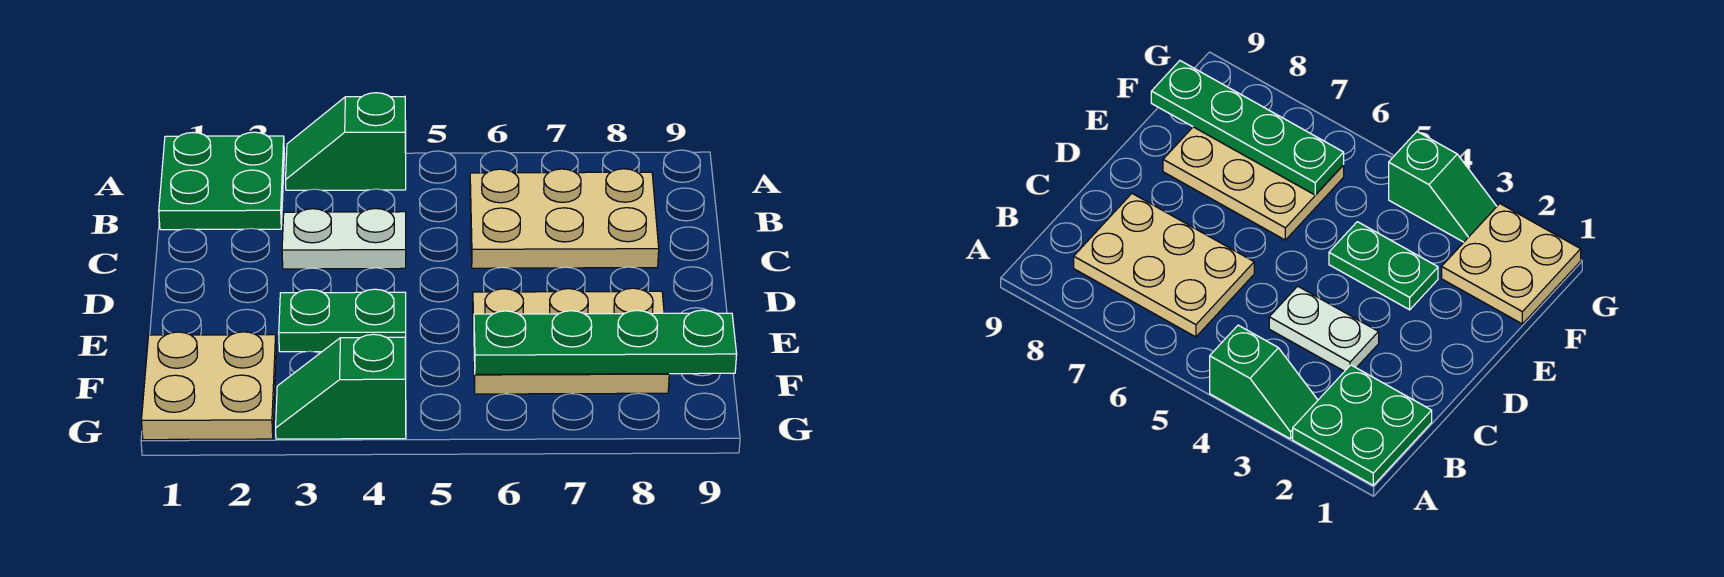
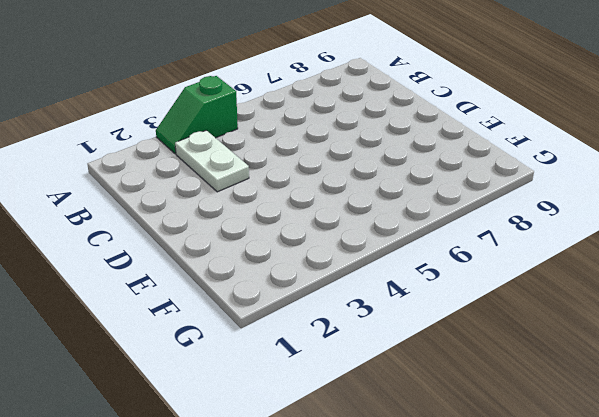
white plate B3:C3 level 1 -> white plate C3:C4 level 1
none -> green plate A1:B2 level 1
none -> tan plate B6:C8 level 1

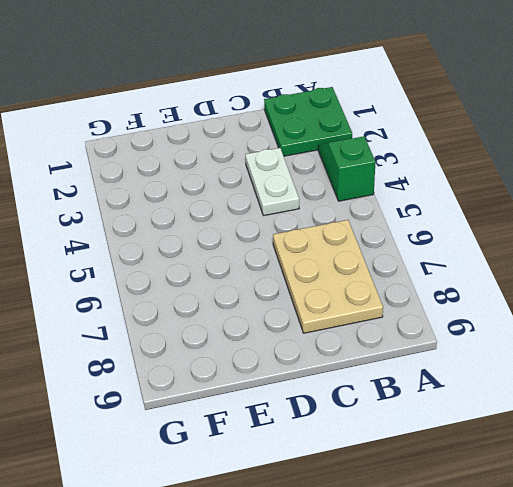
none -> green plate E3:E4 level 1
none -> tan plate E6:F8 level 1

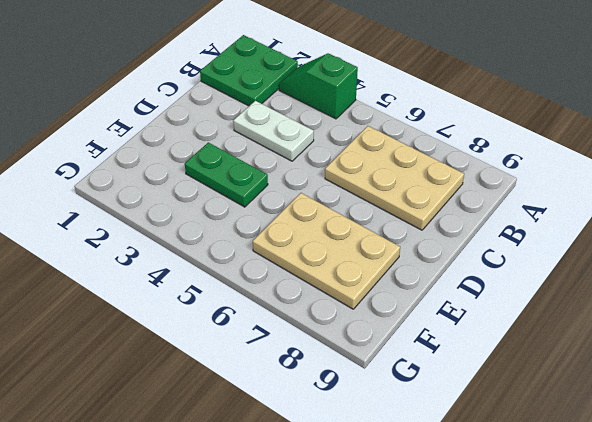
none -> tan plate F1:G2 level 1
none -> green slope G3:G4 level 1 top 4

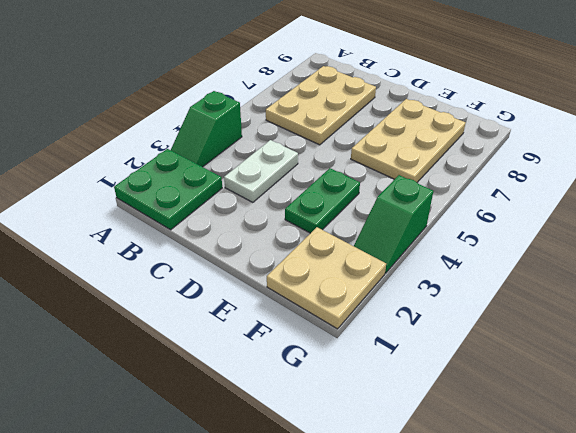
none -> green plate F6:F9 level 2

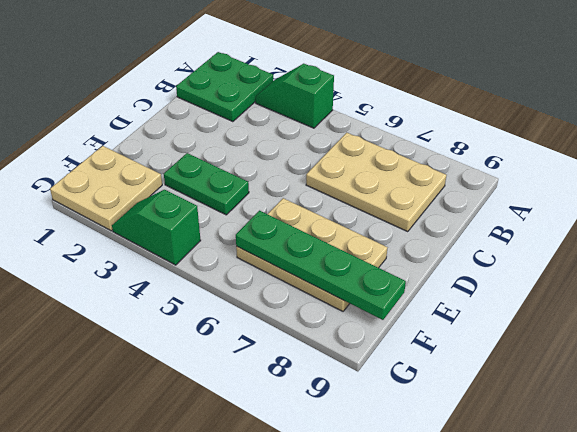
none -> white plate C3:C4 level 1

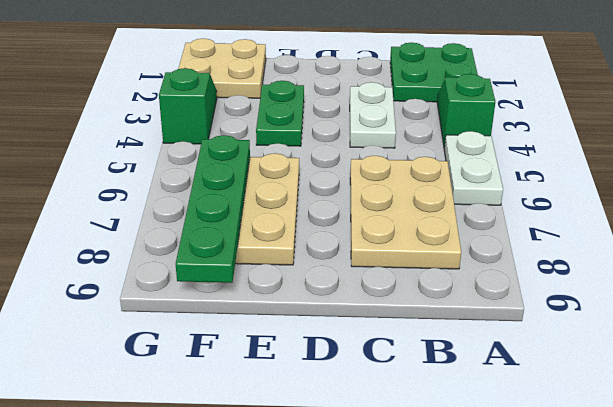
white plate A5:A6 level 1 -> none

